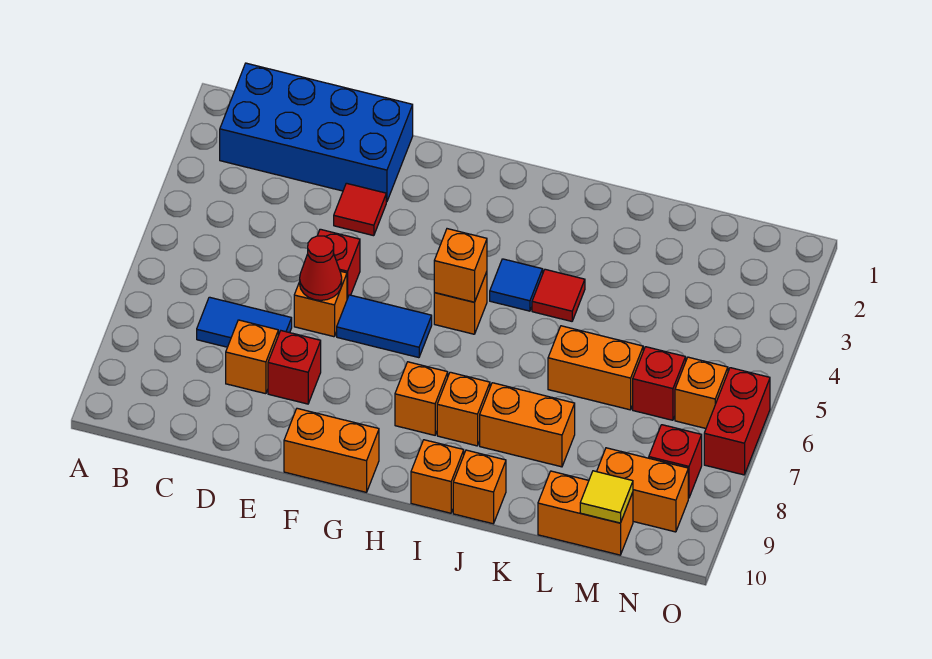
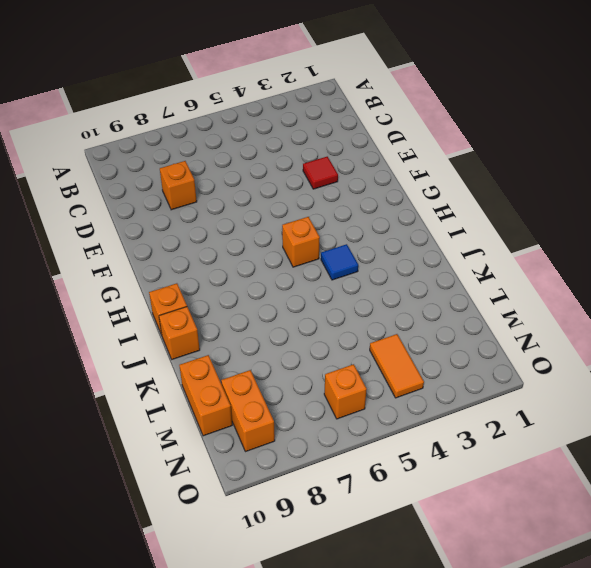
orange tile M4:N4 level 1 -> none
none -> blue brick B1:E2 level 1
none -> blue tile C7:D7 level 1
none -> red brick E5 level 1

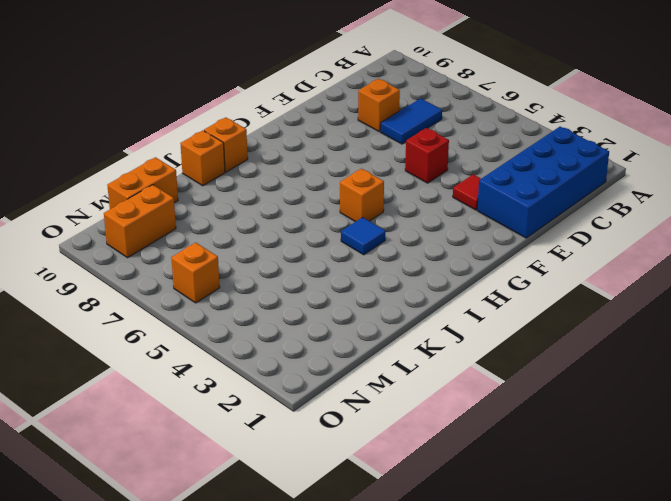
none -> orange brick E6 level 1
none -> red brick E8 level 1
none -> blue tile F6:G6 level 1

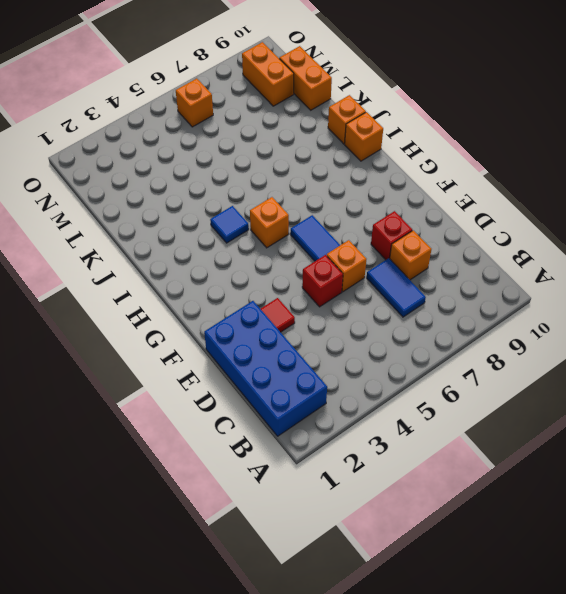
none -> orange brick F10:G10 level 1
none -> orange brick H8 level 1
none -> orange brick I8 level 1

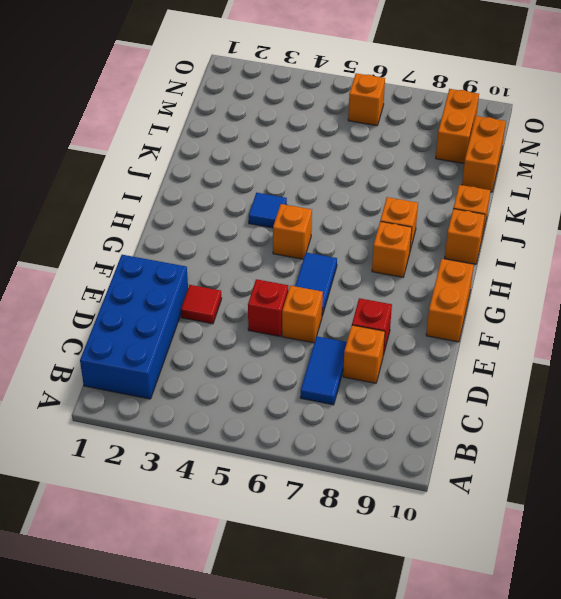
none -> red tile J4 level 1
none -> orange brick J8:K8 level 1
none -> orange brick K6:L6 level 1

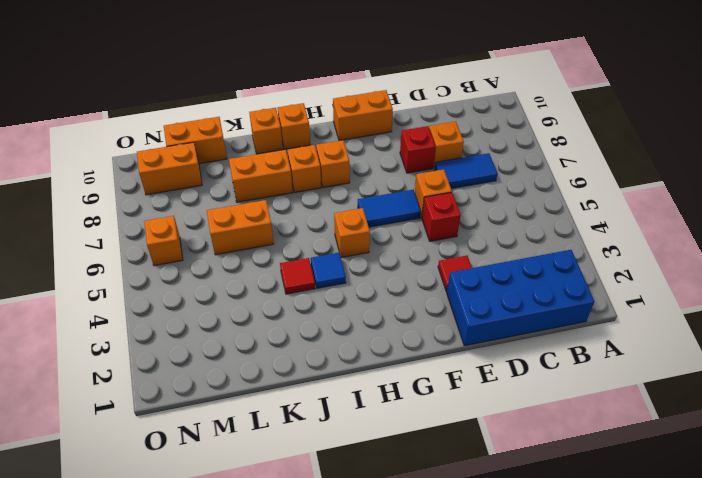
none -> red brick M6 level 1
none -> red brick N8 level 1
none -> red brick O6:O7 level 1

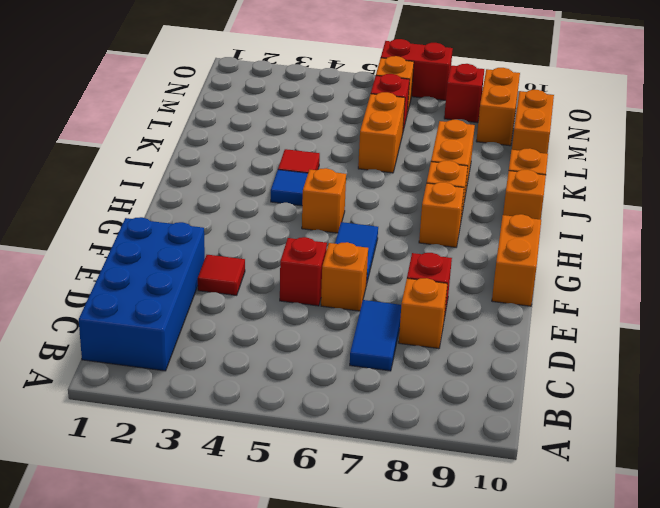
none -> red cone E6 level 2
none -> orange brick H5 level 2
none -> yellow tile M10 level 2

